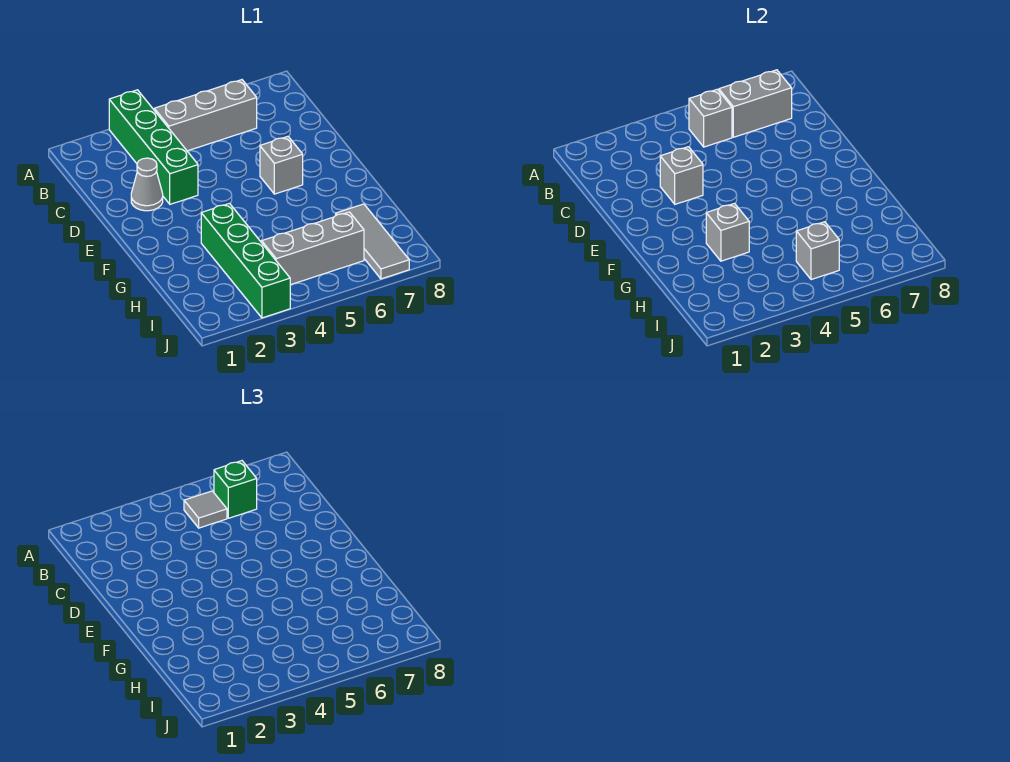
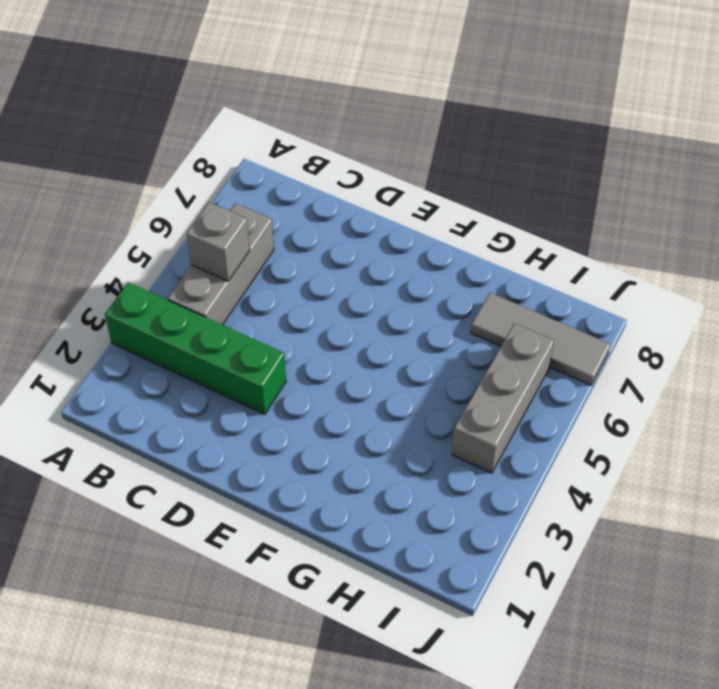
none -> grey cone D2 level 1
none -> grey brick E6 level 1
none -> green brick G3:J3 level 1

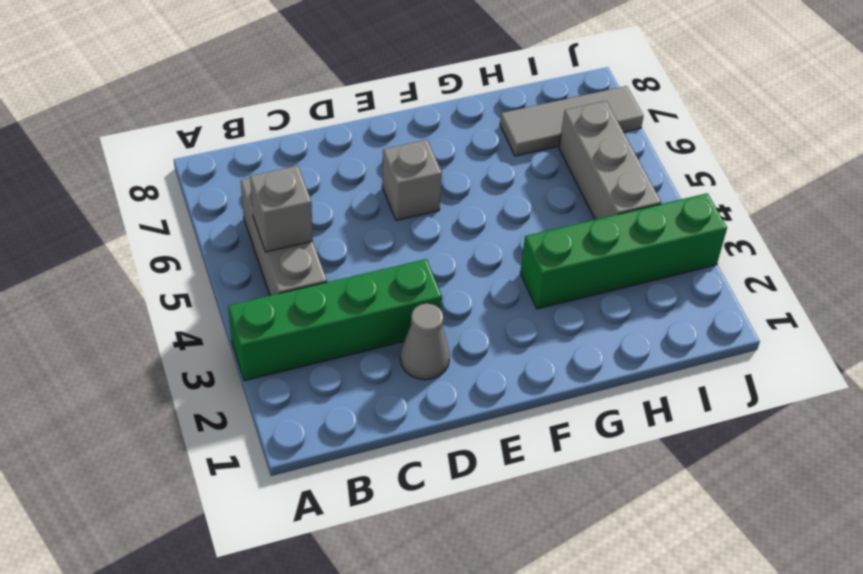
none -> grey brick B6:B7 level 2
none -> grey brick D3 level 2
none -> grey brick G3 level 2

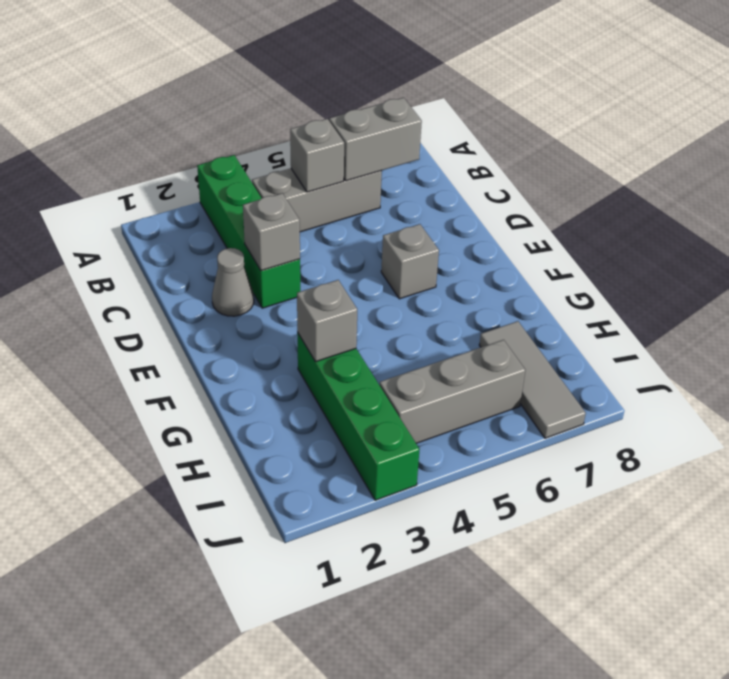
none -> grey brick I5 level 2
none -> grey tile B5 level 3
none -> green brick B6 level 3

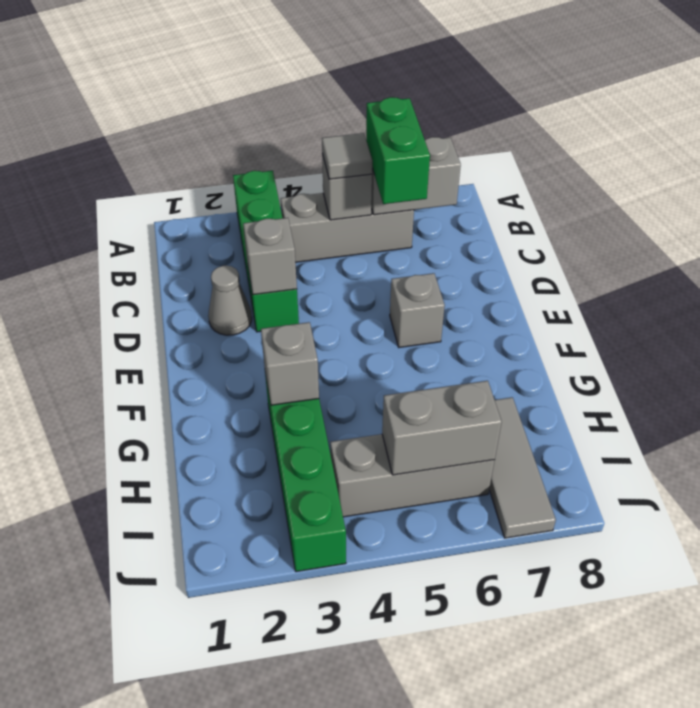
green brick B6:C6 level 3 -> green brick B6 level 3
grey brick I5:I6 level 2 -> grey brick I5 level 2

